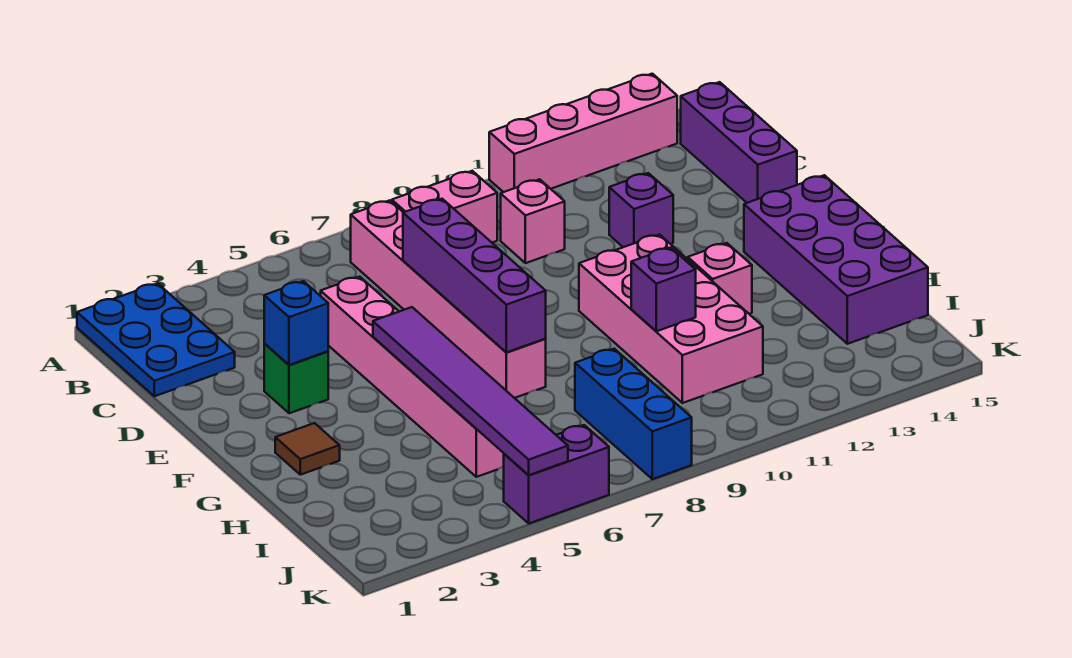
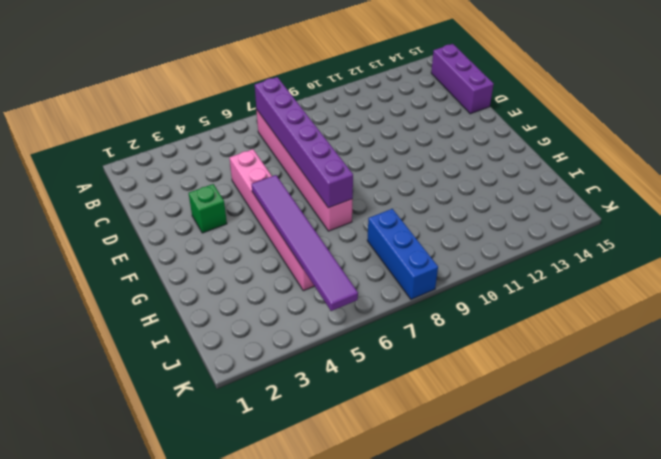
purple brick B7:G7 level 2 -> purple brick D7:G7 level 2
none -> blue plate A1:C2 level 1
none -> pink brick A11:A14 level 1
none -> pink brick B8:B9 level 1

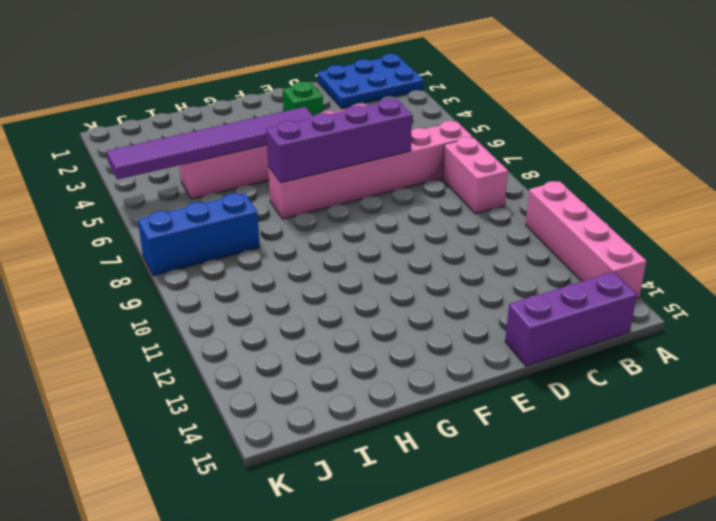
none -> pink brick C10 level 1
none -> purple brick D12 level 1
none -> pink brick F10:I11 level 1

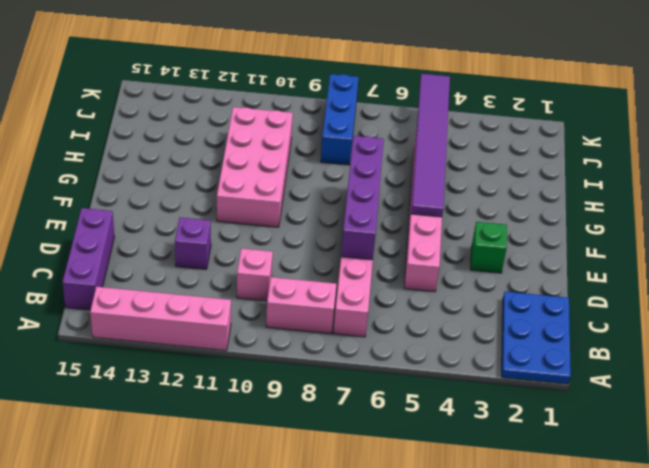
none -> purple brick F14:I15 level 1
none -> brown tile G2 level 1
none -> pink brick G12 level 1

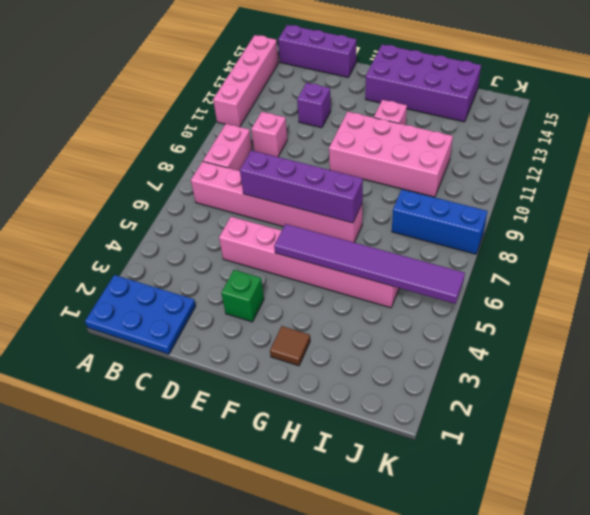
none -> purple brick K5:K6 level 1
none -> blue brick E3 level 2
none -> purple brick H10 level 2

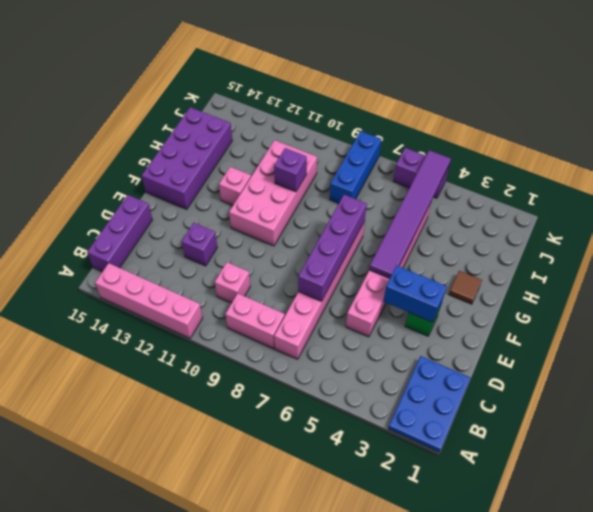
blue brick E3:E4 level 2 -> blue brick E3 level 2

